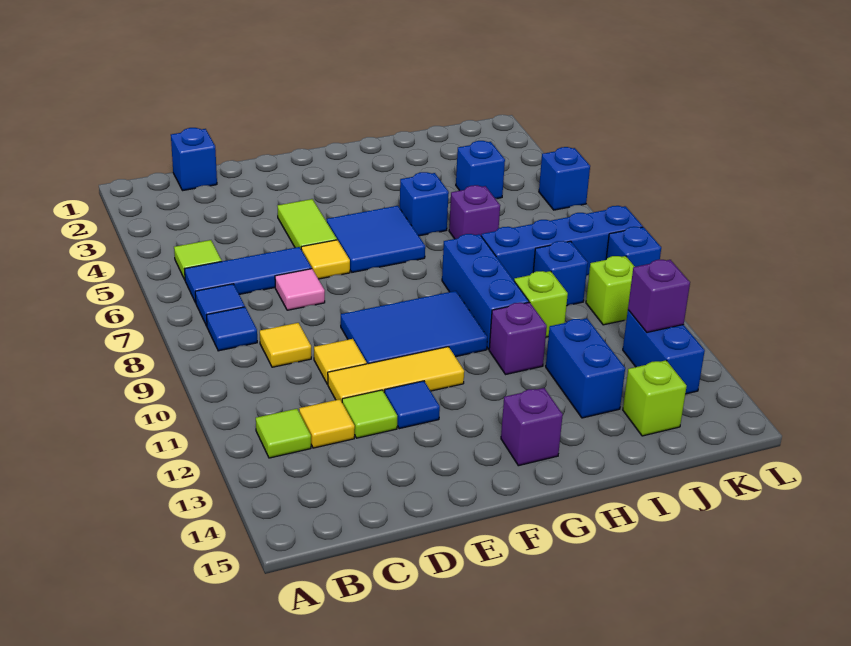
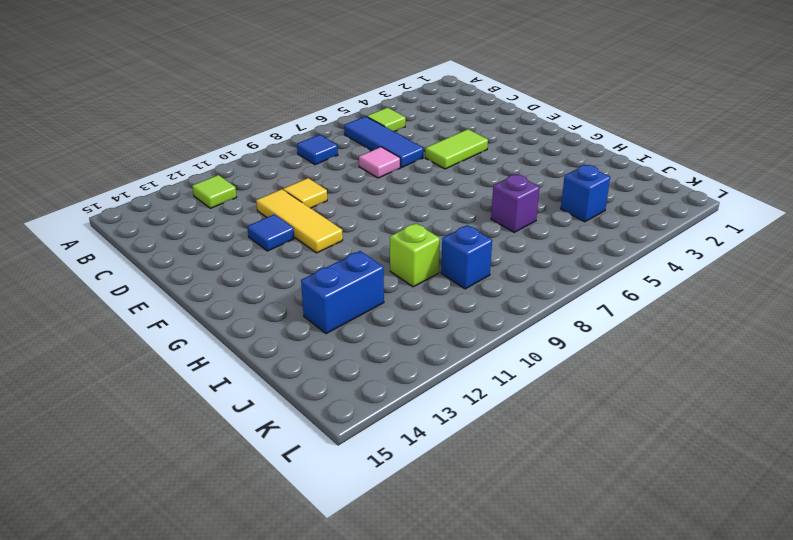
none -> blue tile B7 level 1
none -> blue brick C1 level 1
none -> yellow tile C9 level 1
none -> yellow tile C12 level 1

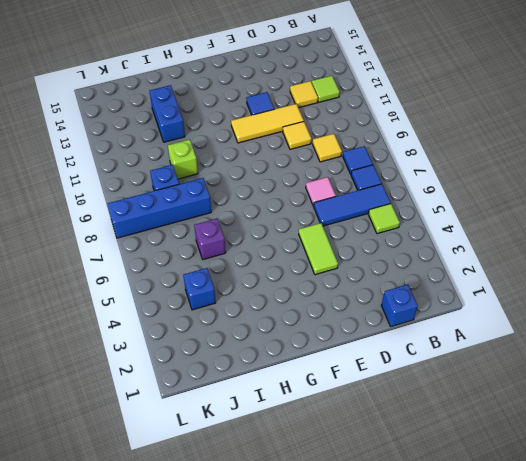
none -> lime tile D12 level 1
none -> yellow tile E6 level 1
none -> blue tile E9:G10 level 1
none -> blue tile F5:G6 level 1

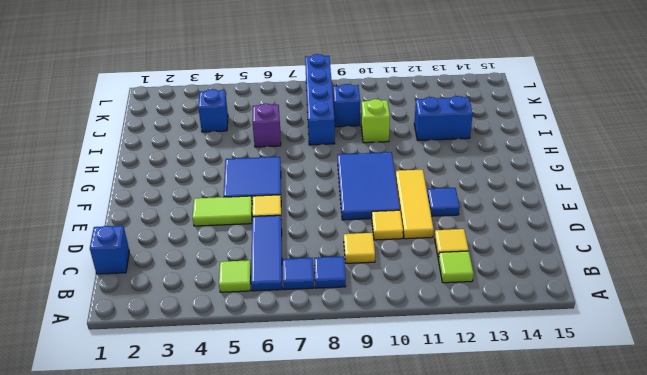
none -> pink tile D7 level 1
none -> lime tile D12 level 1
none -> purple brick G14 level 1
none -> blue brick H5 level 1

